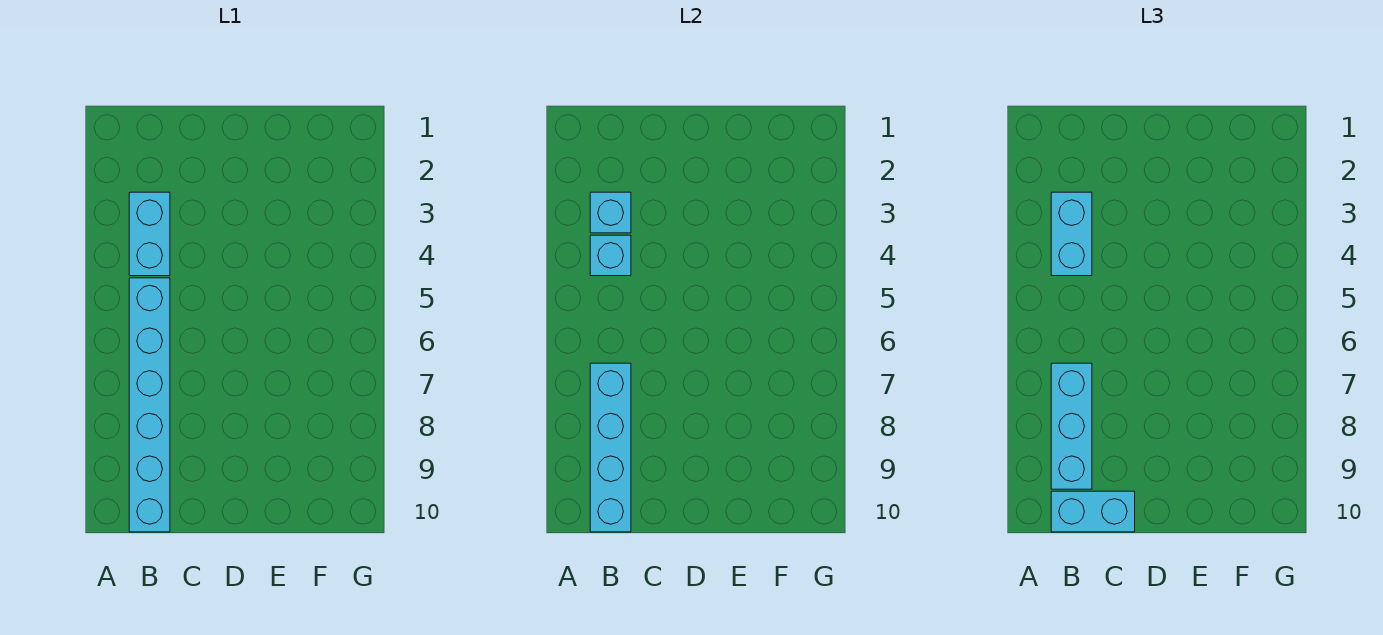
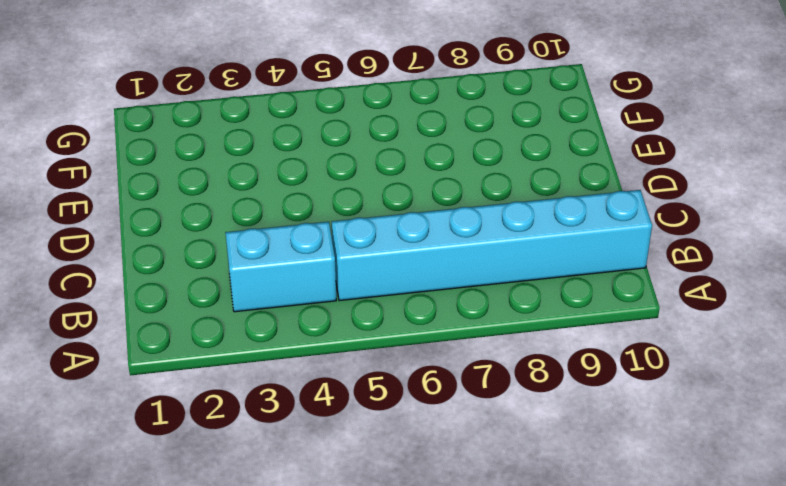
none -> cyan brick B3 level 2
none -> cyan brick B4 level 2

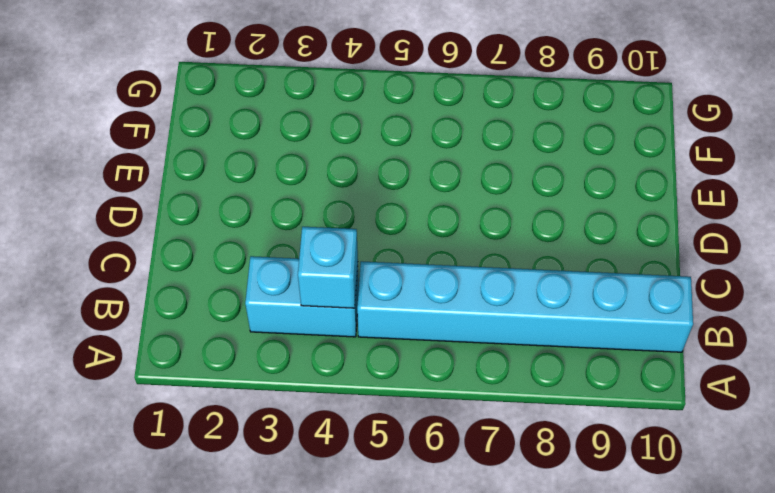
none -> cyan brick B3 level 2
none -> cyan brick B7:B10 level 2

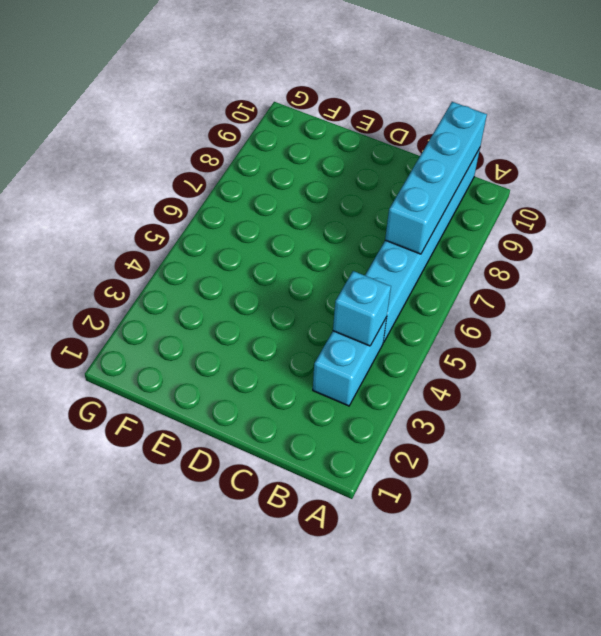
none -> cyan brick B3 level 2
none -> cyan brick B3:B4 level 3

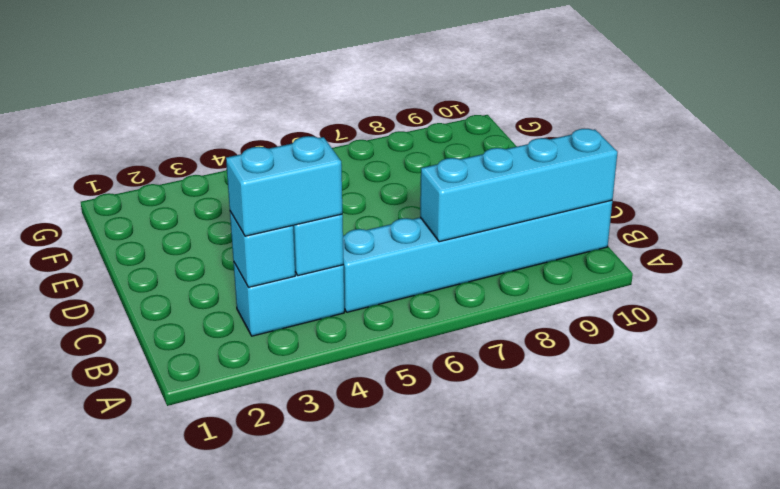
none -> cyan brick B7:B9 level 3
none -> cyan brick B10:C10 level 3

